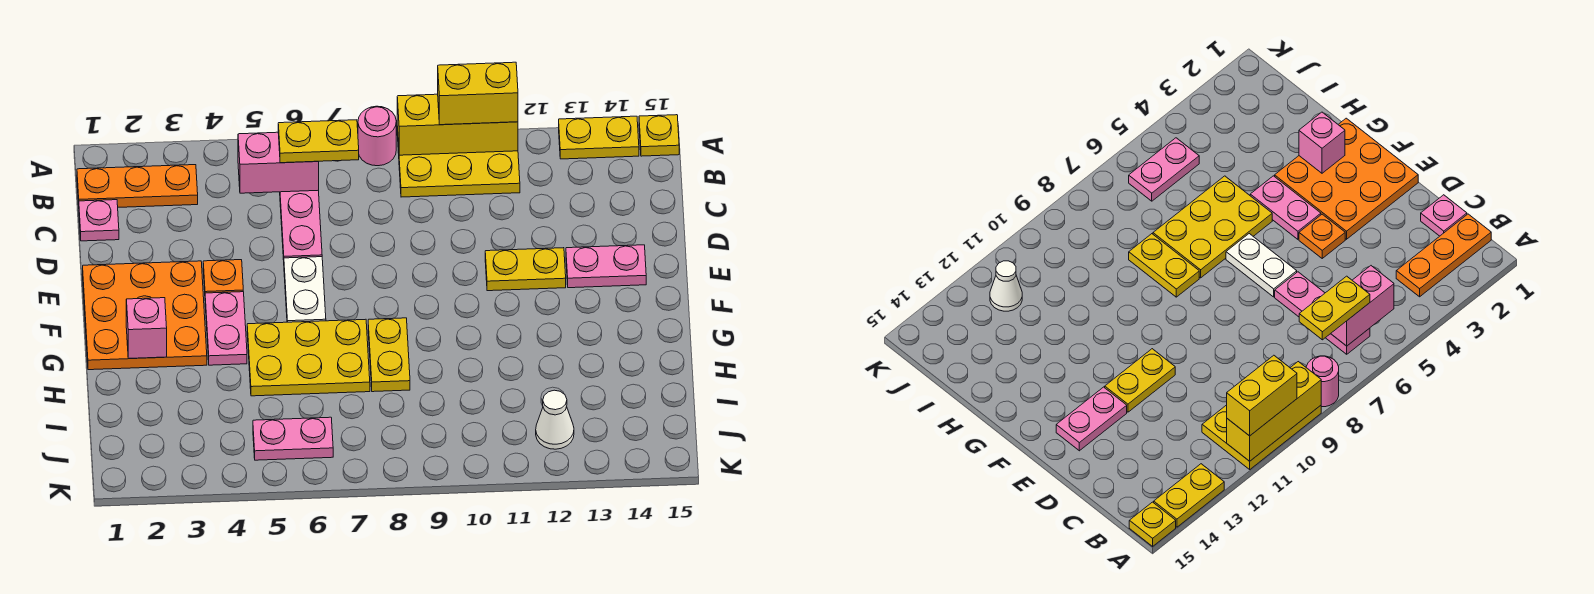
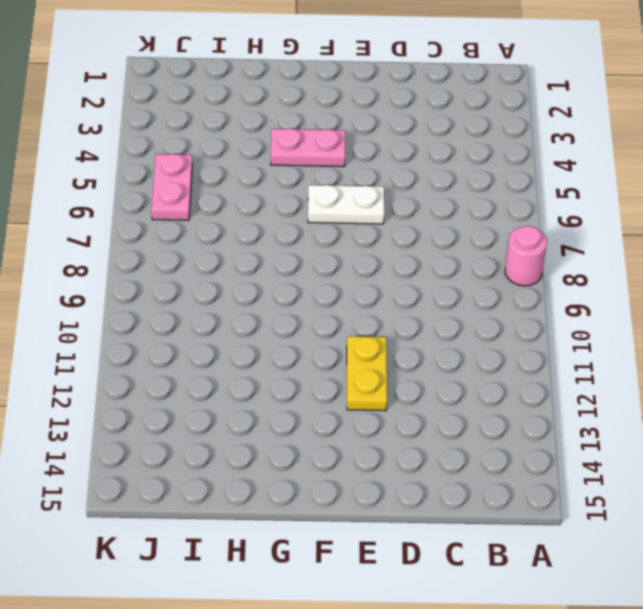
none -> yellow plate A9:B11 level 1
none -> yellow plate A13:A14 level 1
none -> yellow plate A15 level 1

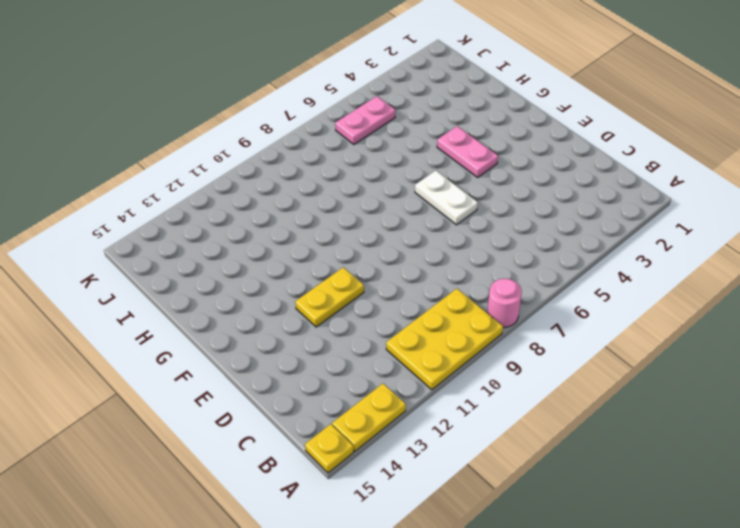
none -> orange plate B1:B3 level 1
none -> pink plate B6:D6 level 1
none -> pink plate C1 level 1

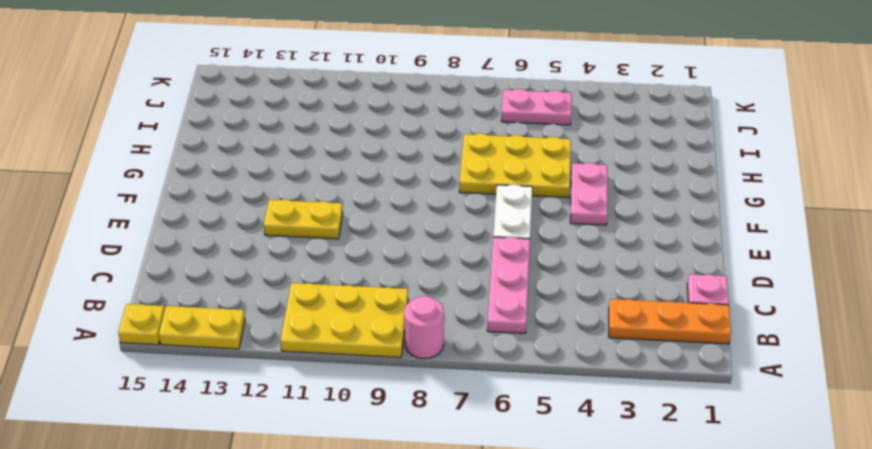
none -> orange plate E1:G3 level 1
none -> orange plate E4 level 1
none -> pink plate E13:E14 level 1

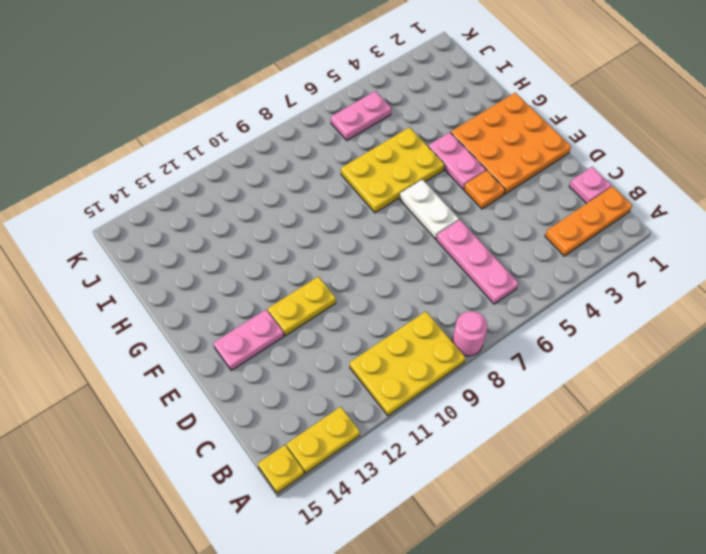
none -> yellow plate G8:H8 level 1
none -> white cone J12 level 1
none -> yellow brick A9:A11 level 2

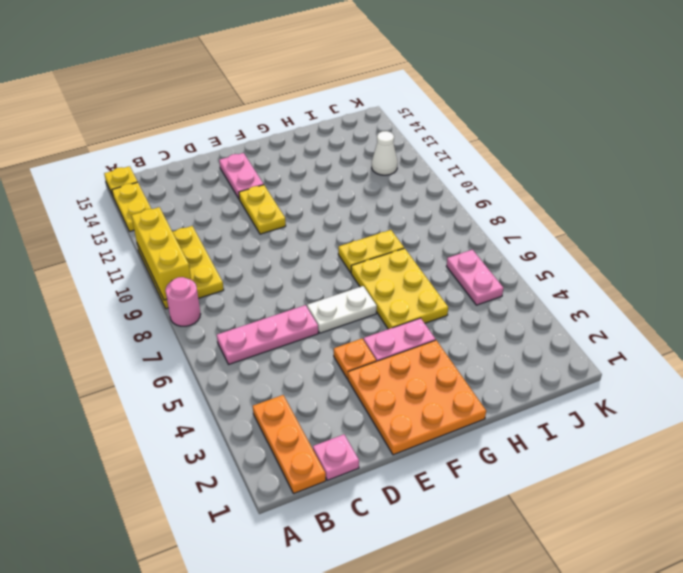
none -> pink brick B5:B6 level 2
none -> pink brick G2 level 2
none -> yellow brick A10:A11 level 3

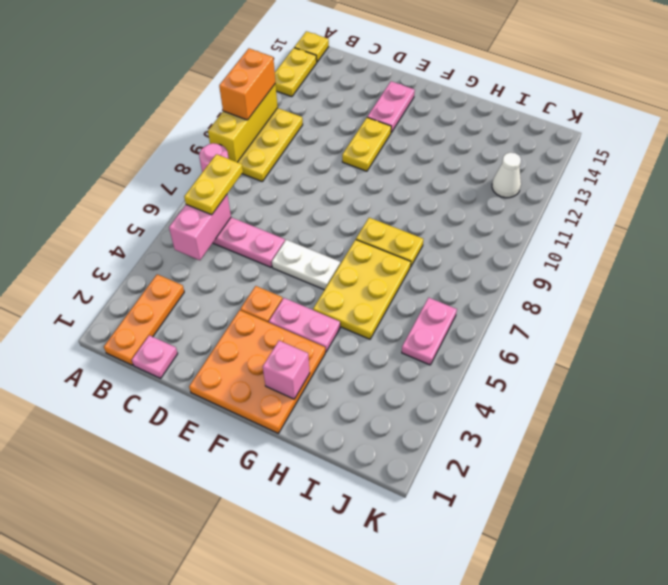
orange brick A10:A11 level 3 -> yellow brick A10:A11 level 3

